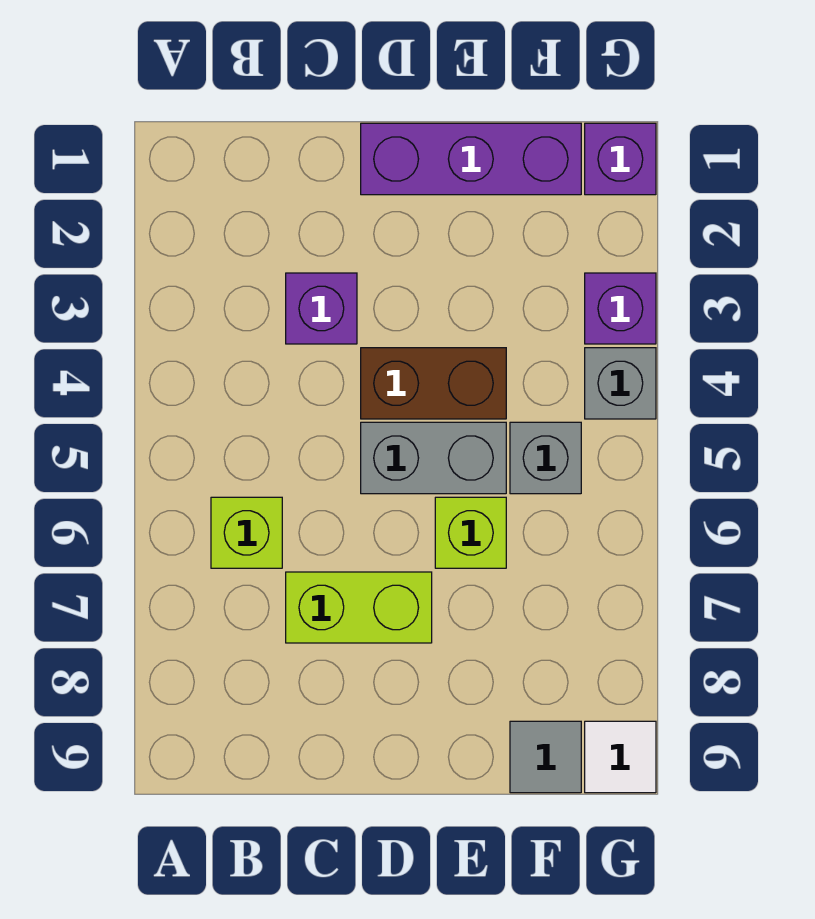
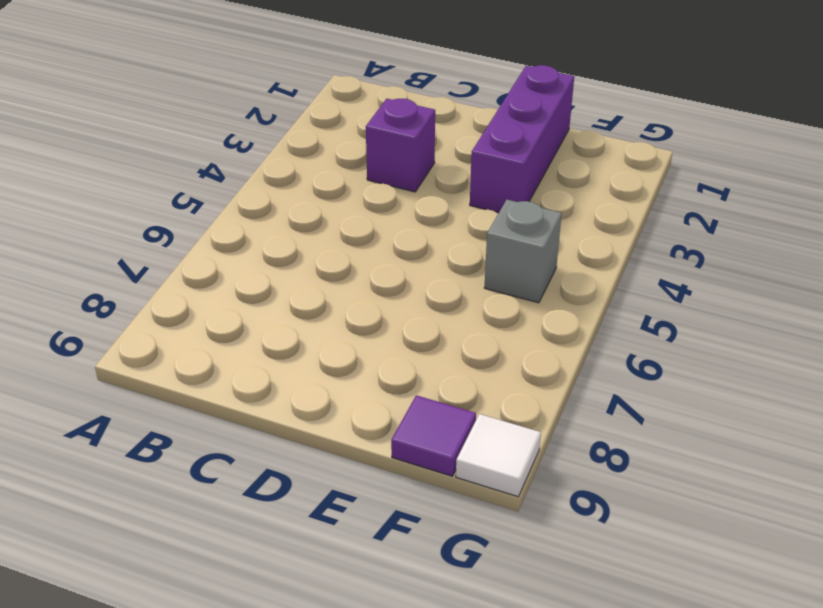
purple brick E1:E3 level 1 -> purple brick D1:F1 level 1
purple tile F9 level 1 -> grey tile F9 level 1
none -> lime brick B6 level 1
none -> lime brick C7:D7 level 1
none -> brown brick D4:E4 level 1

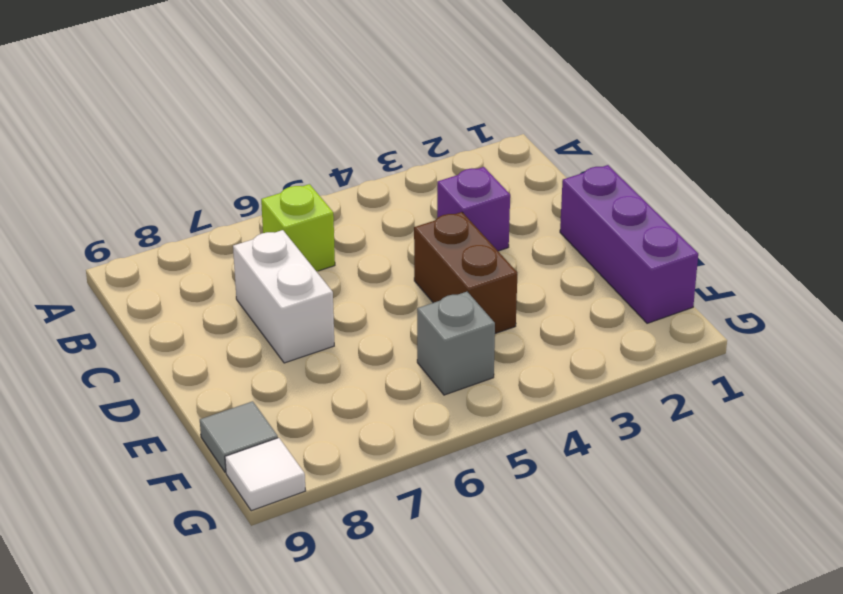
white brick C7:D7 level 1 -> lime brick C7:D7 level 1
none -> grey brick D5:E5 level 1
none -> lime brick E6 level 1
none -> purple brick G1 level 1

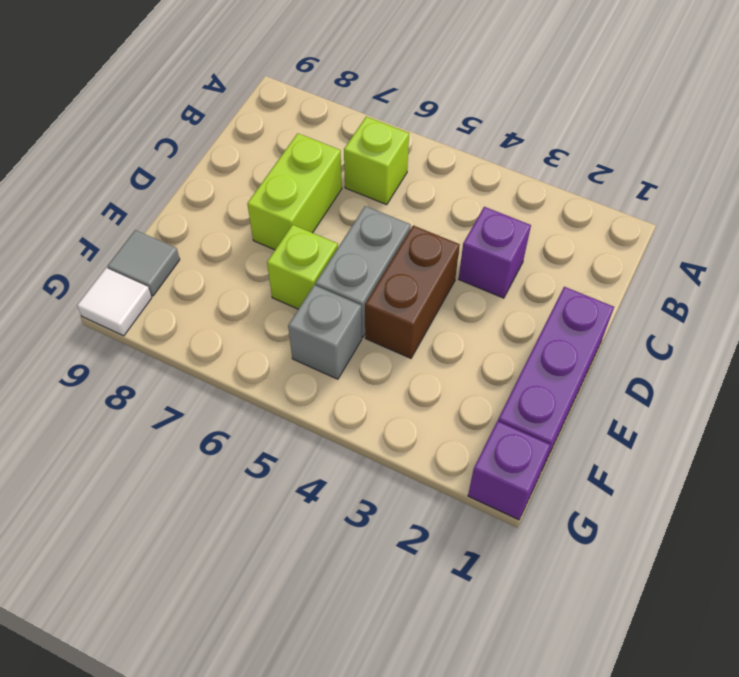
none -> purple brick G3 level 1
none -> grey brick G4 level 1

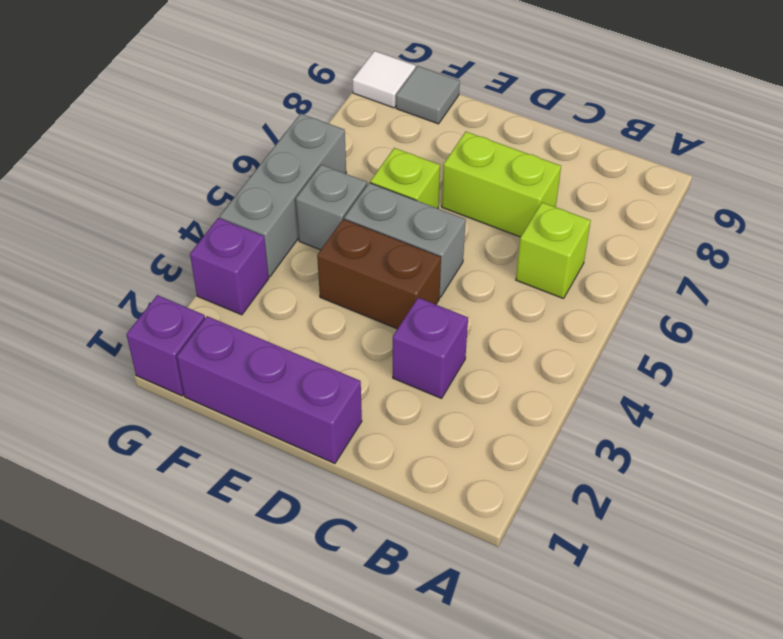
grey brick G4:G6 level 1 -> grey brick G4 level 1

